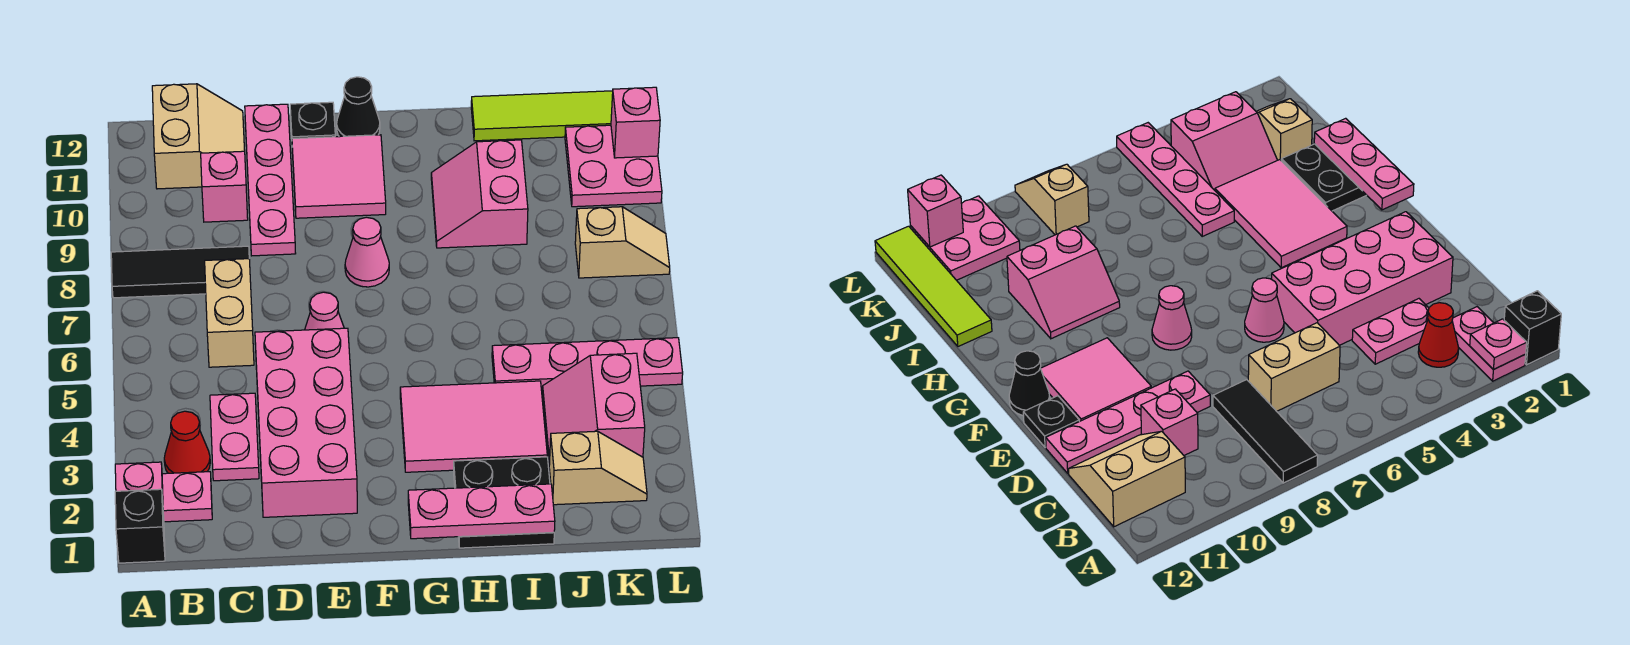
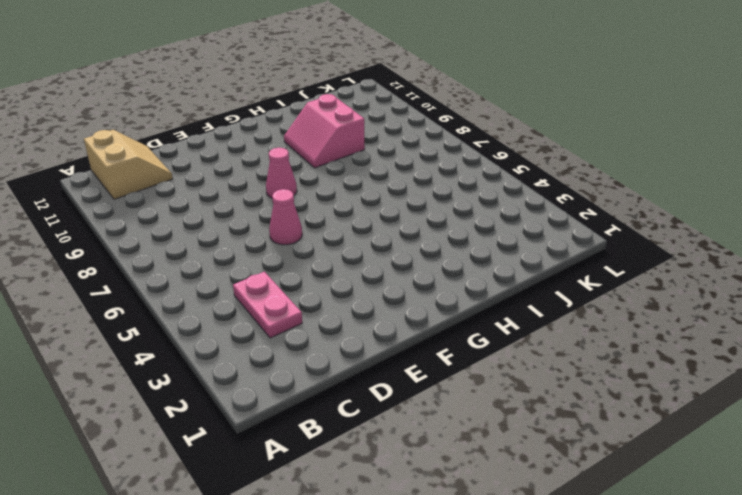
none -> black brick A1 level 1
none -> pink plate A2:B2 level 1
none -> black tile A8:C8 level 1

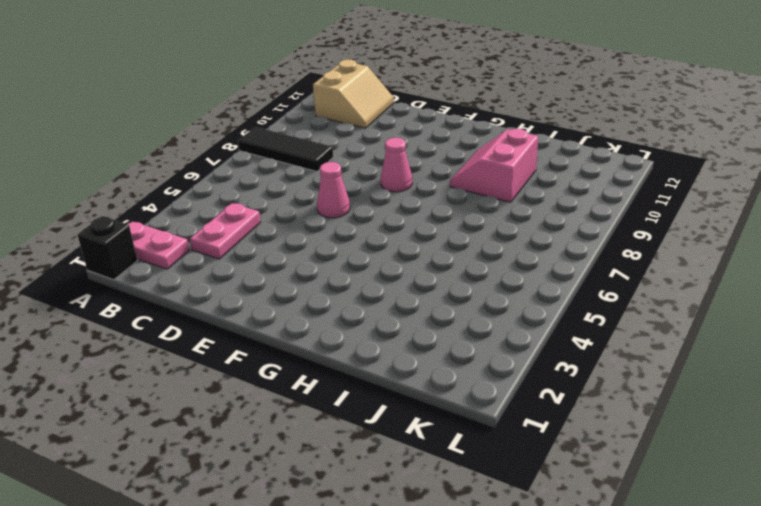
none -> red cone B3 level 1
none -> tan brick C6:C7 level 1
none -> pink brick C10 level 1

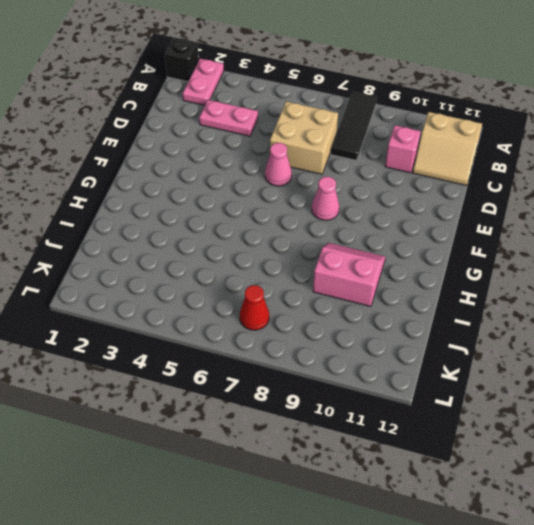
tan brick C6:D7 level 1 -> tan brick C6:C7 level 1
red cone K7 level 1 -> red cone B3 level 1
none -> pink brick D2:E5 level 1
none -> pink plate D9:D12 level 1
none -> pink tile E10:F11 level 1

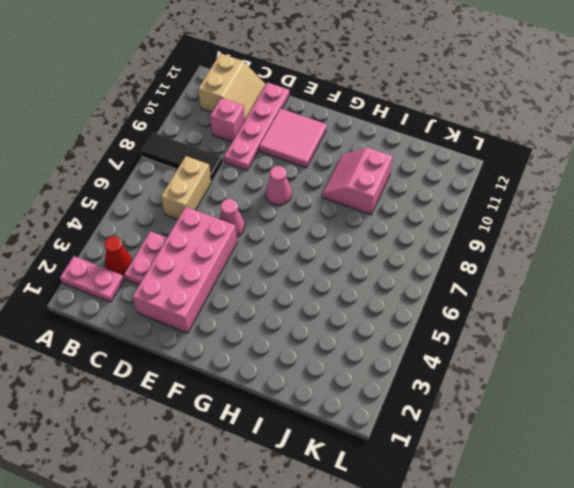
none -> black brick A1 level 1
none -> black plate E12 level 1
none -> black cone F12 level 1

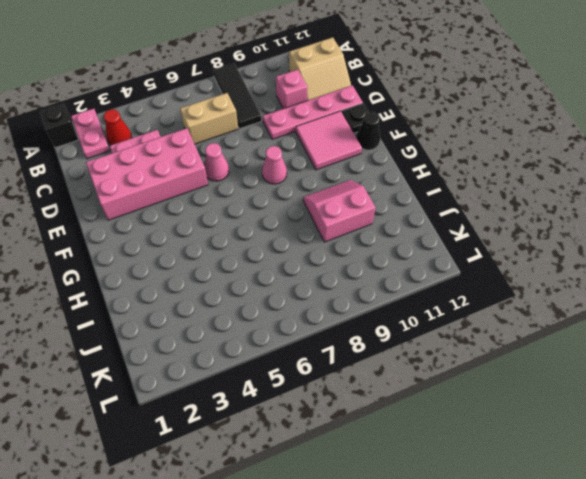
none -> pink tile G3:I4 level 1
none -> black plate H1:I2 level 1
none -> pink plate I5:L5 level 1

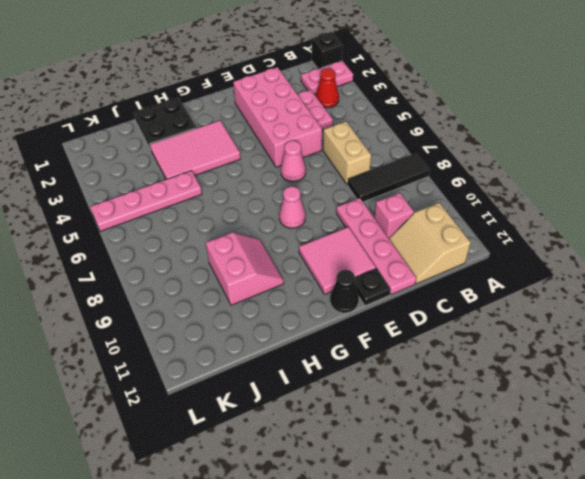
none -> lime tile I12:L12 level 1
none -> tan slope J2:K2 level 1 top J
none -> pink slope J3:K4 level 1 top K

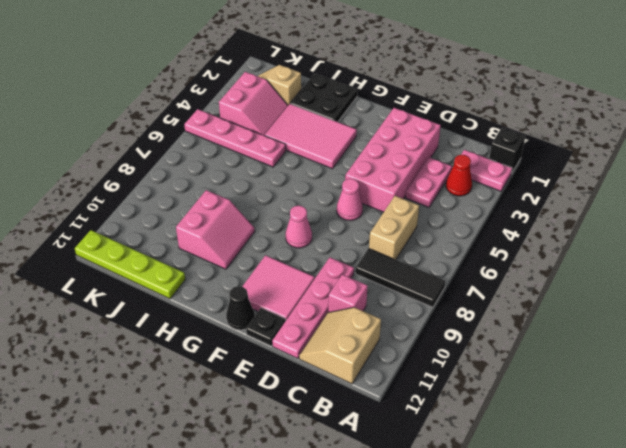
lime plate I12:L12 level 1 -> lime tile I12:L12 level 1
none -> tan slope K8:L8 level 1 top K
none -> pink plate K10:L11 level 1
none -> pink plate A2 level 2

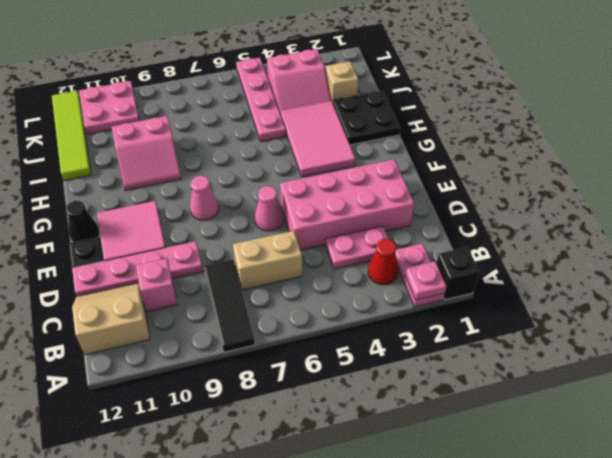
none -> tan slope K8:L8 level 1 top K
none -> pink plate G1:I1 level 2
none -> pink brick L11 level 2

